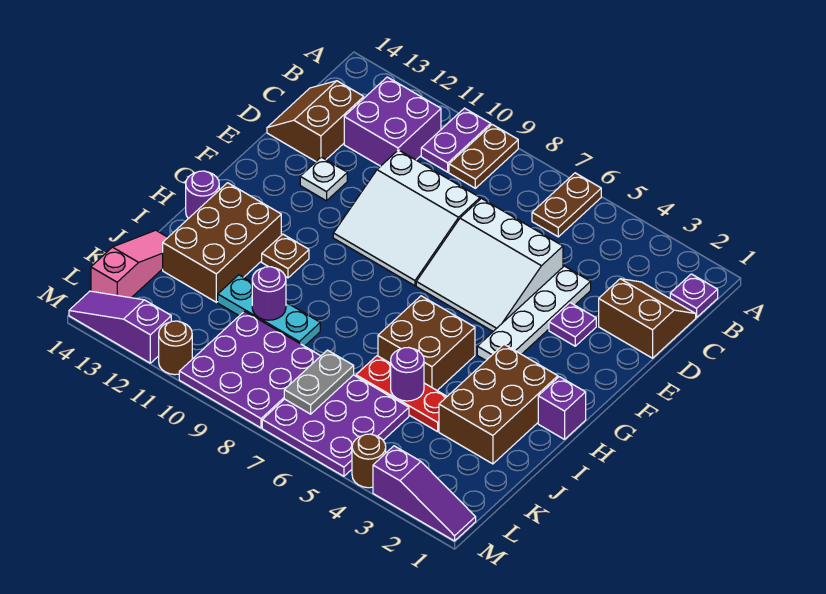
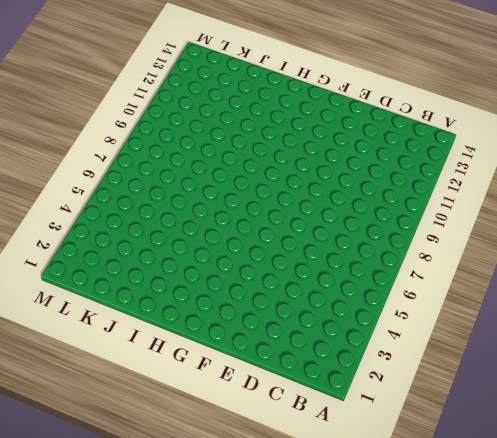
none -> brown plate A6:B6 level 1
none -> brown plate A9:B9 level 1
none -> purple plate A10:B10 level 1
none -> purple plate B1 level 1

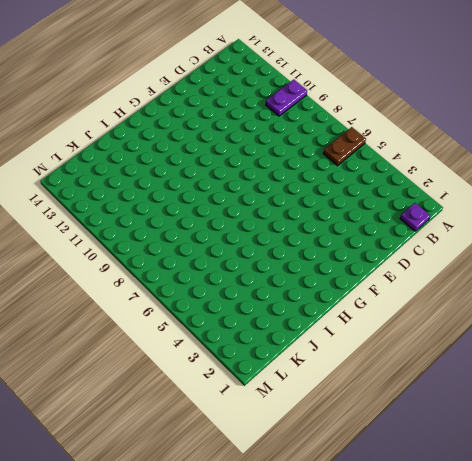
none -> brown plate A9:B9 level 1
none -> purple brick B11:C12 level 1
none -> brown slope C1:D2 level 1 top D
none -> brown slope C13:D14 level 1 top 13

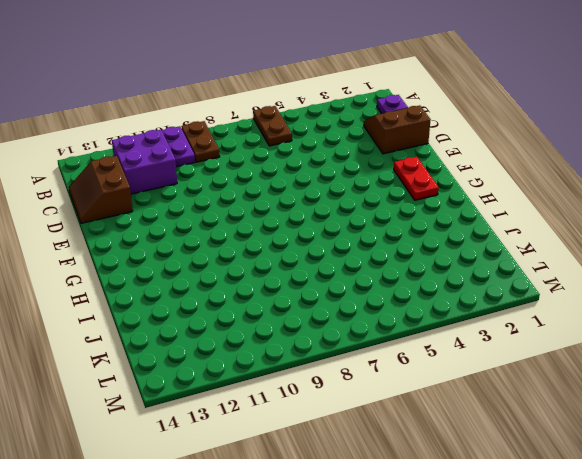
red plate F2:G2 level 1 -> none
none -> white plate D4:G4 level 1
none -> white slope D5:F7 level 1 top D
none -> white slope D8:F10 level 1 top D
none -> purple plate E3 level 1

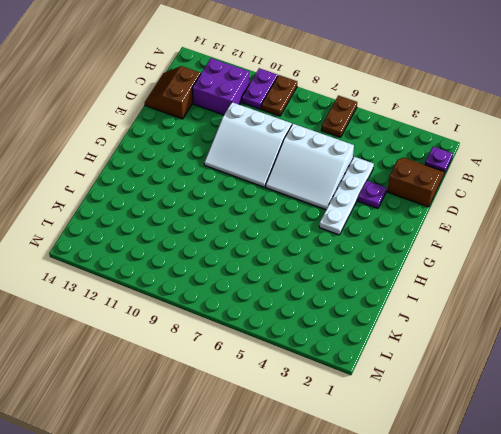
none -> white plate E12 level 1
none -> purple brick H1 level 1
none -> brown brick H2:J3 level 1
none -> brown brick H5:I6 level 1

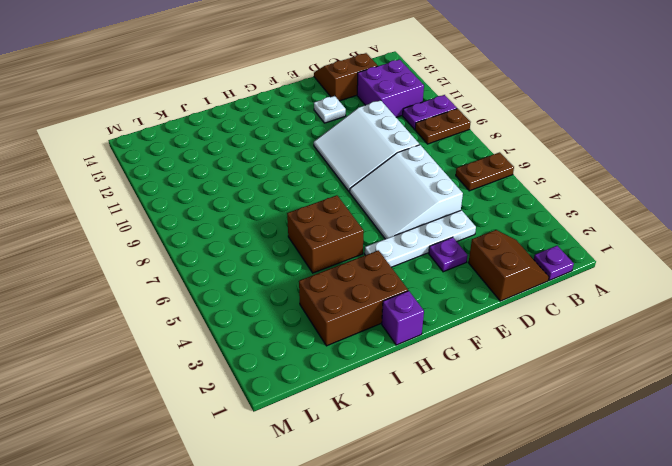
none -> brown plate H11 level 1
none -> brown brick H12:J13 level 1
none -> purple round brick H14 level 1
none -> red plate J4:J6 level 1

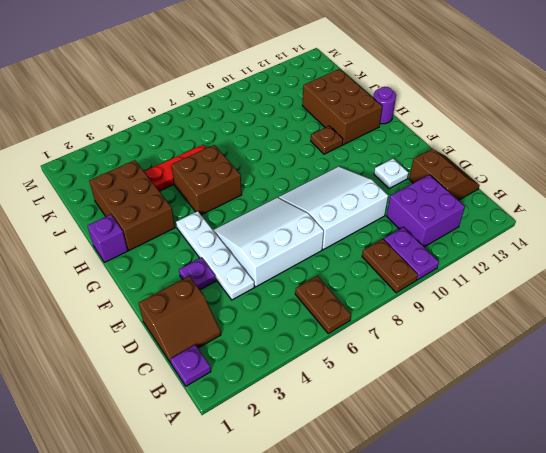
none -> cyan plate J9:J11 level 1
none -> pink slope J14:L14 level 1 top L
none -> purple plate K5:M7 level 1
none -> purple plate K8:M10 level 1

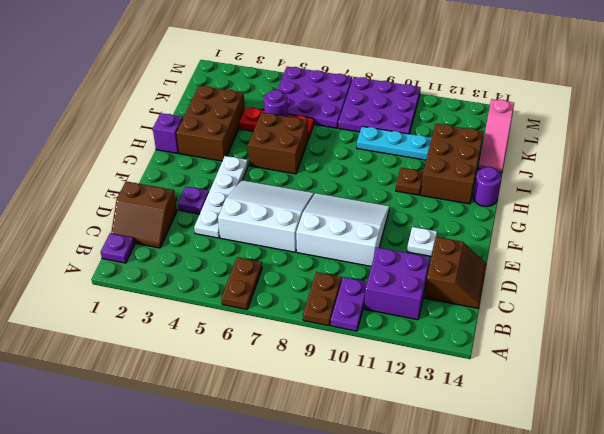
none -> purple slope M1:M3 level 1 top 3
none -> brown round brick M4 level 1
none -> brown round brick M11 level 1
none -> purple slope M12:M14 level 1 top 12

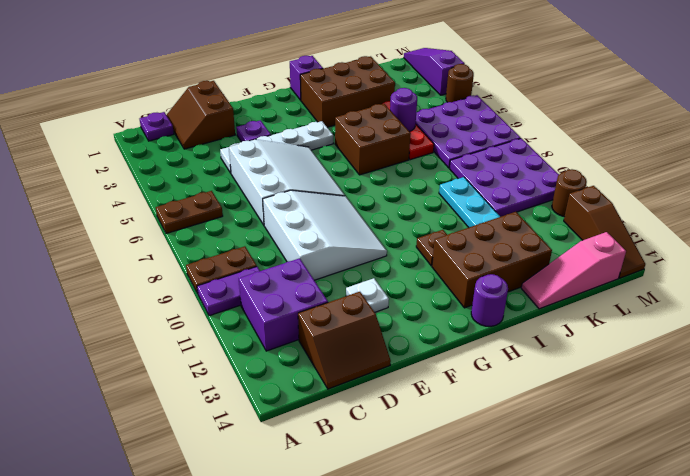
brown slope M12:M14 level 1 top 12 -> purple slope M12:M14 level 1 top 12
none -> purple round brick J10 level 2
none -> grey plate K7:L7 level 2

